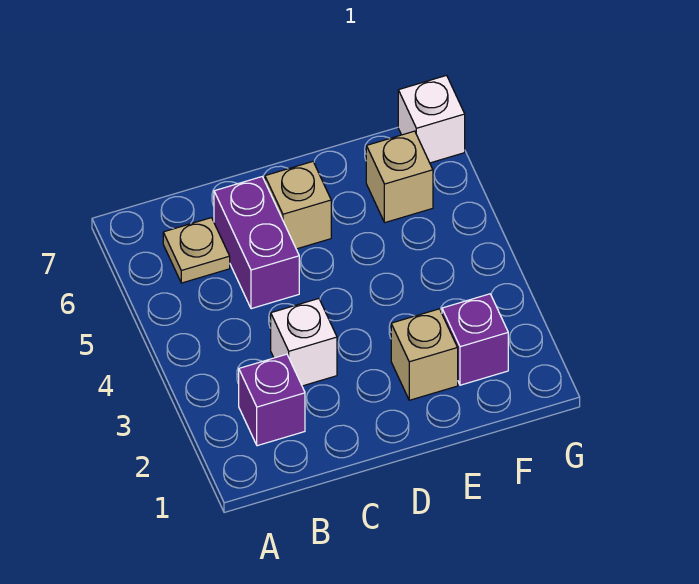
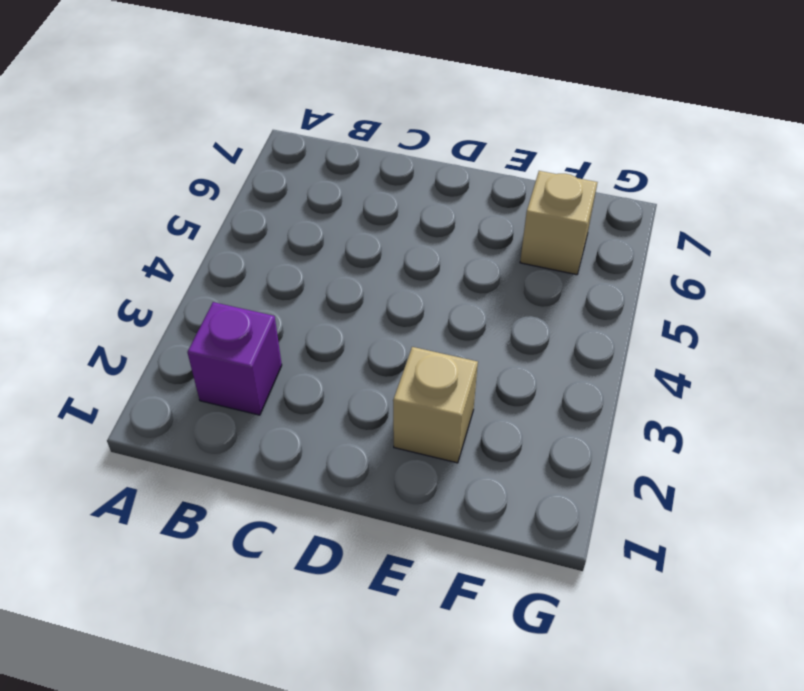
none -> tan plate B6 level 1
none -> white brick C3 level 1

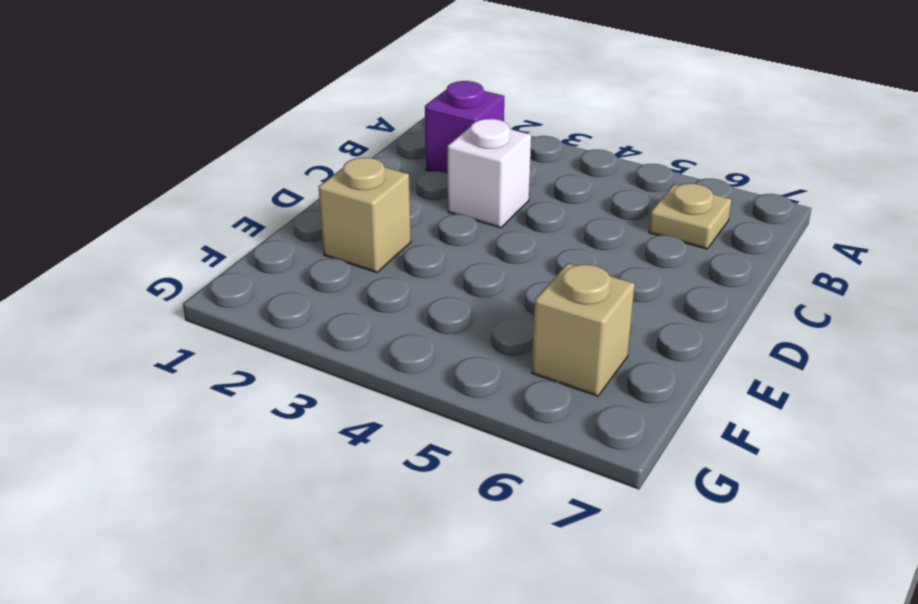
none -> purple brick C5:C6 level 1
none -> tan brick D6 level 1

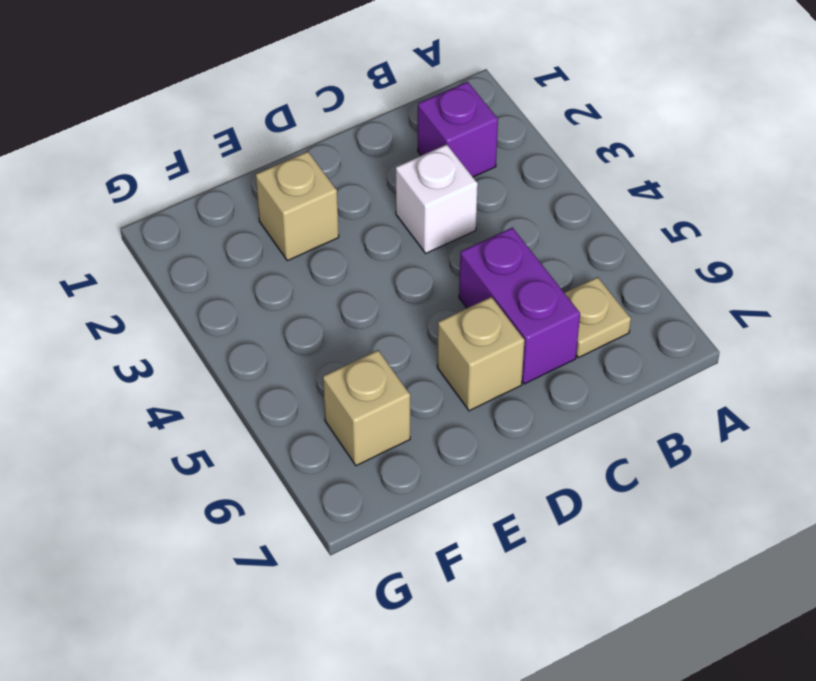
none -> purple brick F2 level 1
none -> white brick G7 level 1

